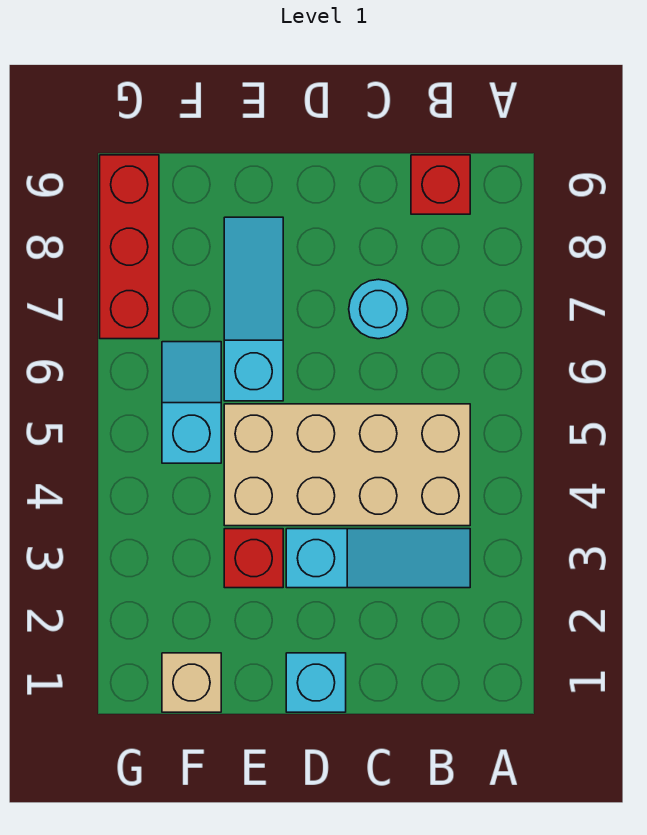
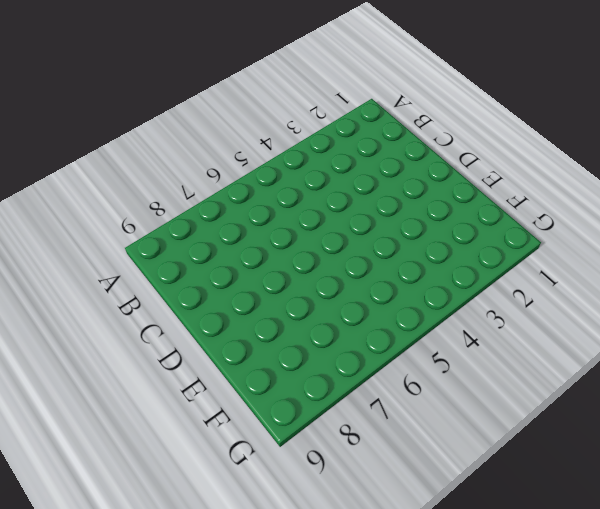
none -> cyan slope B3:D3 level 1 top D
none -> tan brick B4:E5 level 1

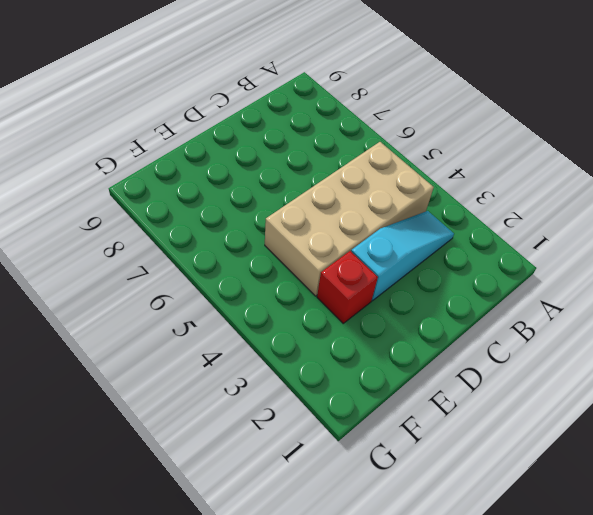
none -> red brick B9 level 1
none -> cyan round brick C7 level 1

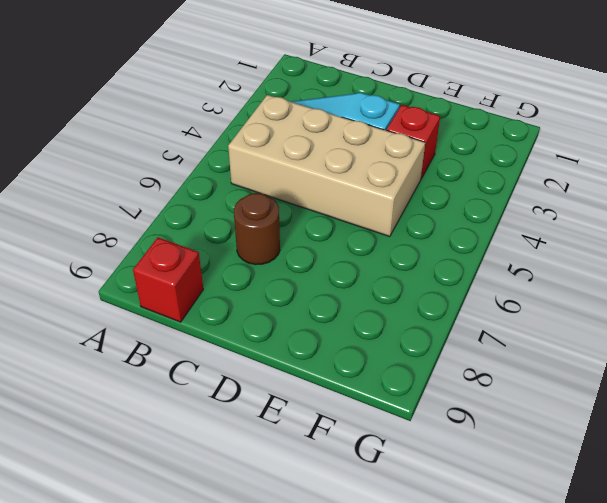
brown round brick C7 level 1 -> cyan round brick C7 level 1
none -> cyan brick D1 level 1
none -> cyan slope E6:E8 level 1 top 6

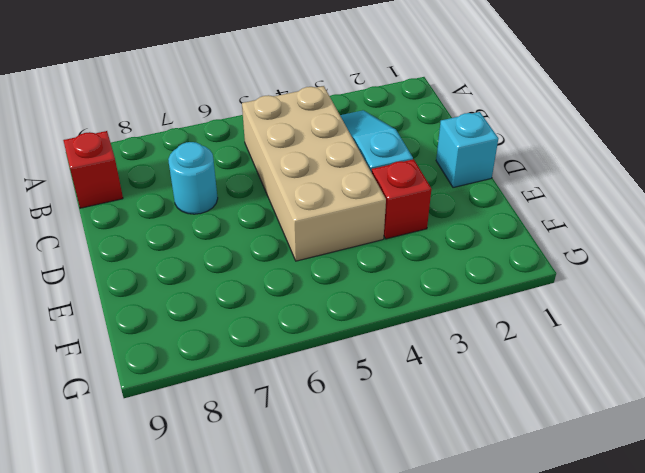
none -> cyan slope E6:E8 level 1 top 6
none -> tan brick F1 level 1

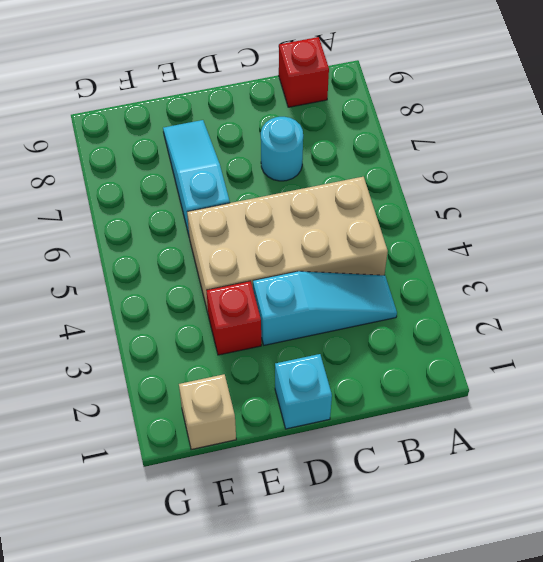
none -> cyan slope F5:F6 level 1 top 5
none -> red brick G7:G9 level 1

